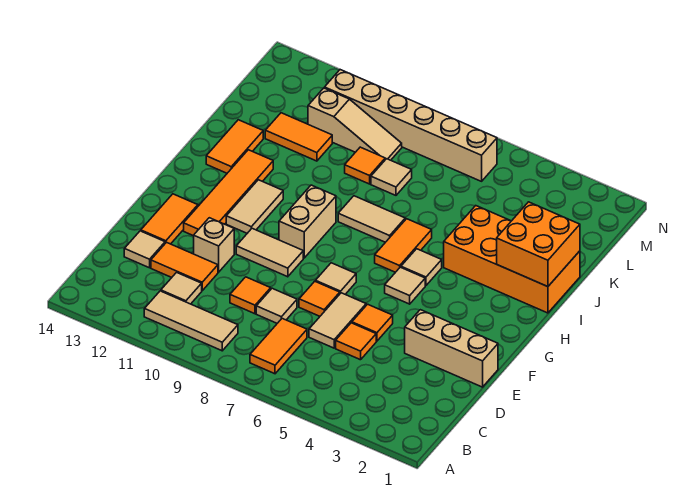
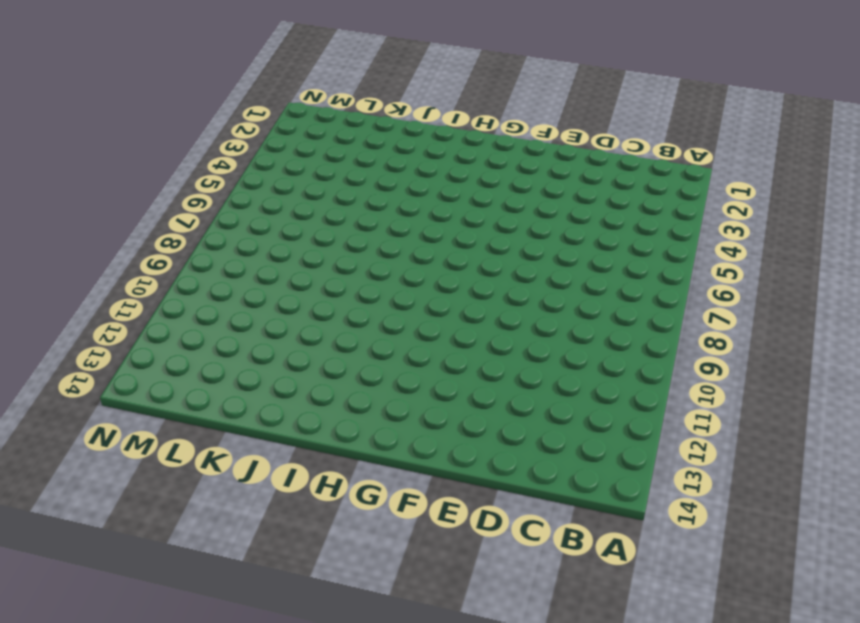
none -> orange tile B7:C7 level 1
none -> tan tile B9:B11 level 1
none -> tan tile C11 level 1
none -> orange tile D5 level 1

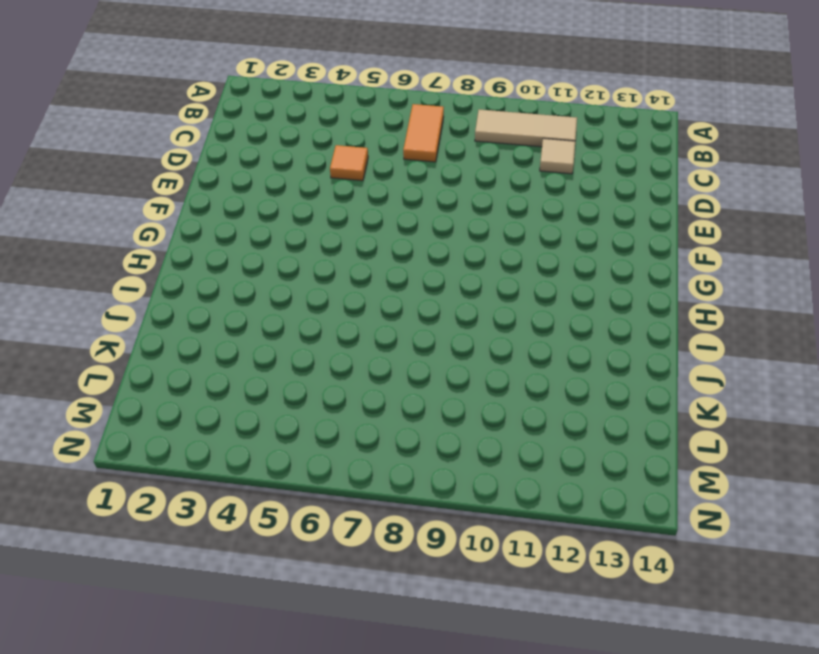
none -> tan tile D6:E6 level 1
none -> tan tile D8 level 1
none -> orange tile D9 level 1
none -> orange tile D11:D12 level 1

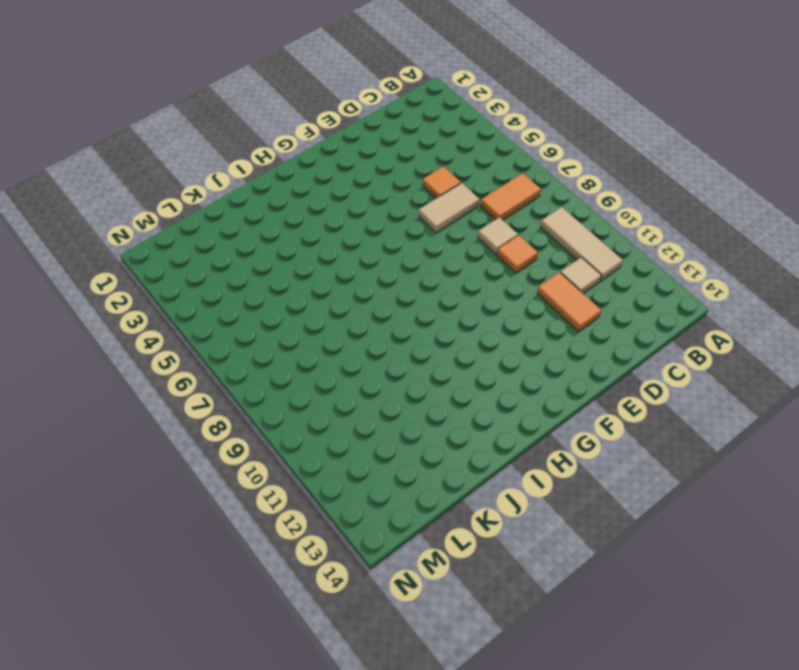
none -> tan tile D13 level 1
none -> tan brick E1:E3 level 1
none -> orange tile E5 level 1
none -> orange tile E7 level 1

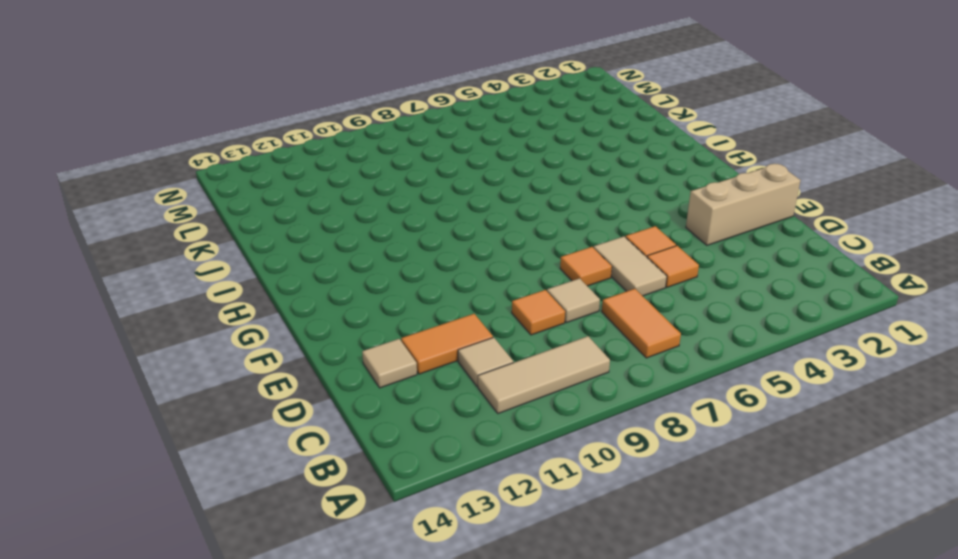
none -> tan brick E11 level 1
none -> orange tile E13:F13 level 1
none -> tan tile F7 level 1
none -> tan tile F9:F10 level 1

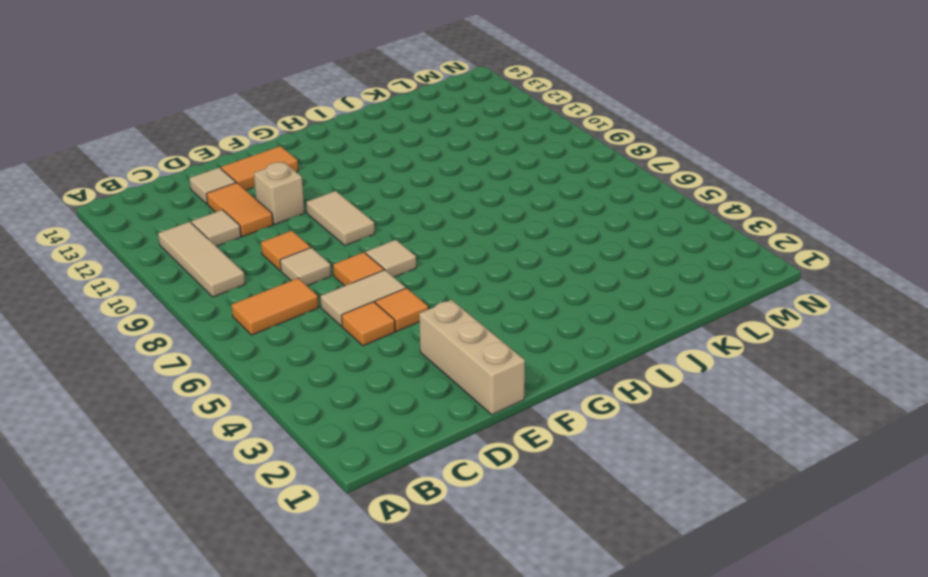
none -> orange tile F12:I12 level 1
none -> tan tile G5 level 1
none -> tan brick G9:H9 level 1
none -> tan tile G11:H11 level 1

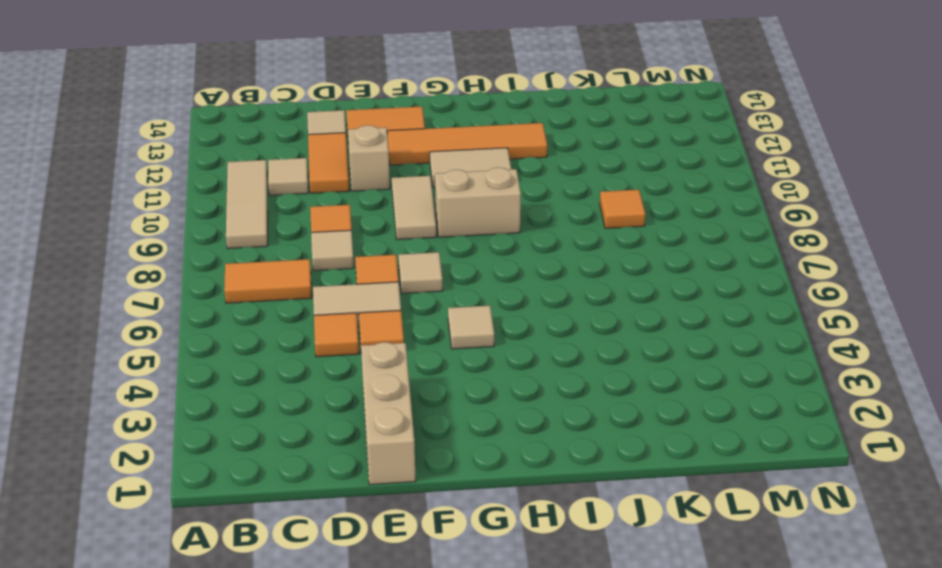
none -> tan tile H5 level 1
none -> orange tile H6:I6 level 1
none -> orange brick I1:J4 level 1
none -> tan tile I7:I8 level 1

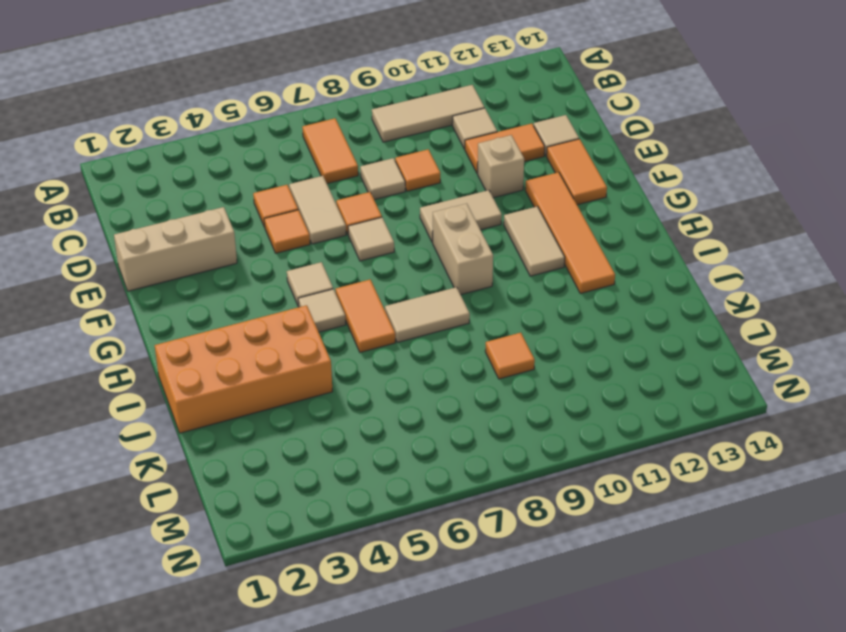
none -> orange tile I13:J13 level 1
none -> tan tile K8 level 1
none -> orange tile K11:K12 level 1
none -> tan slope L9:L11 level 1 top 11

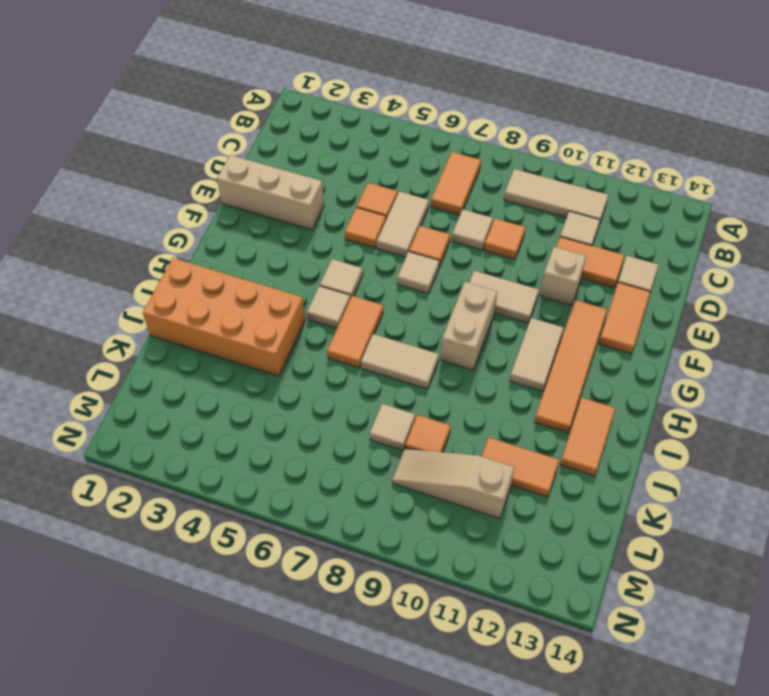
none -> tan brick M6:M11 level 1
none -> orange brick I1:J2 level 2

